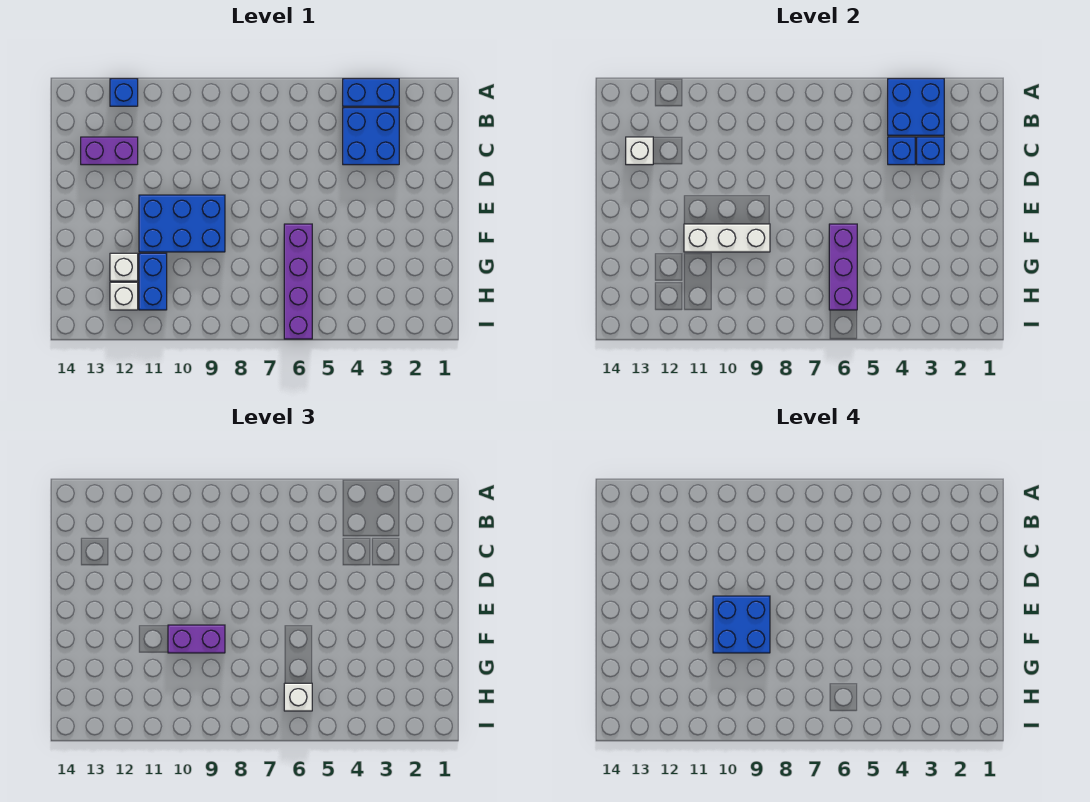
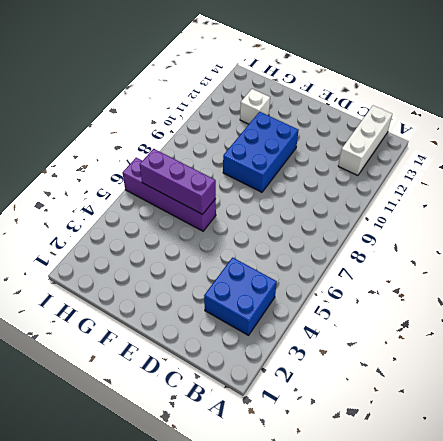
white brick B12:B14 level 1 -> white brick F9:F11 level 2
none -> blue brick A3:A4 level 1
none -> blue brick A12 level 1
none -> purple brick C12:C13 level 1

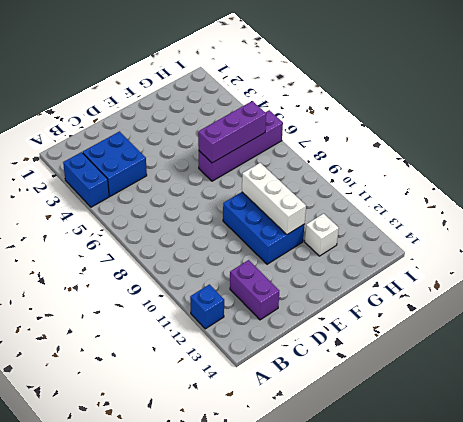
none -> blue brick G11:H11 level 1
none -> white brick H12 level 1
none -> blue brick A3:B4 level 2

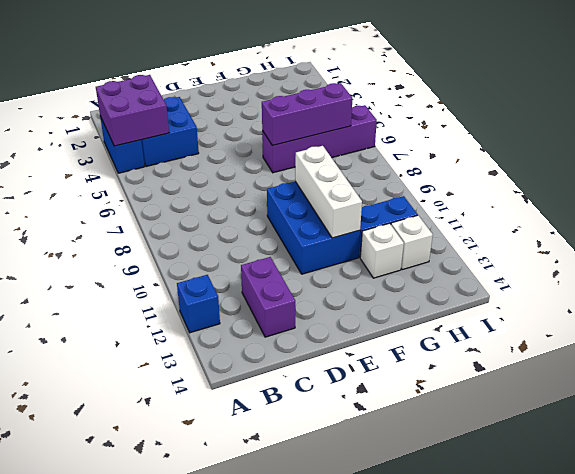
purple brick A3:B4 level 2 -> blue brick A3:B4 level 2
none -> blue brick C3 level 2
none -> blue brick C4 level 2
none -> white brick C13 level 2

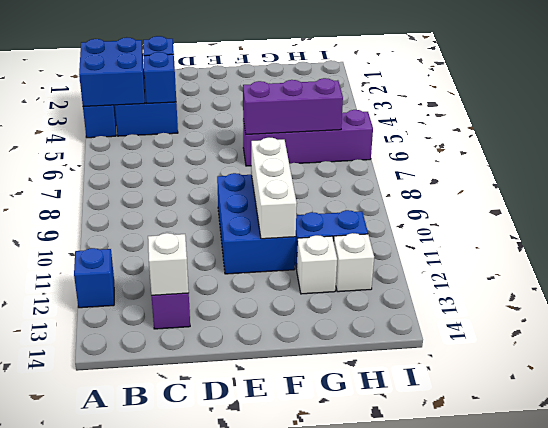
none -> purple brick F9:F10 level 3
none -> white brick H6 level 3
none -> blue brick E9:F10 level 4

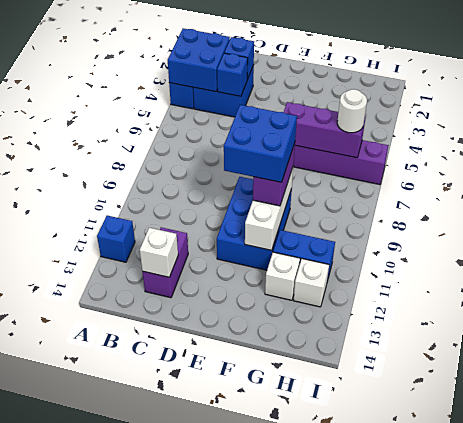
white round brick H6 level 3 -> white brick H6 level 3

